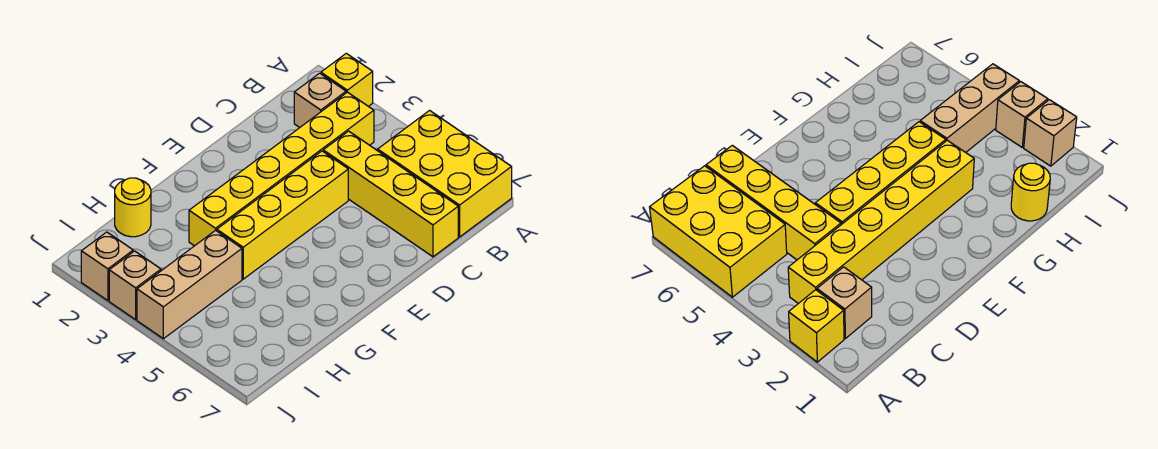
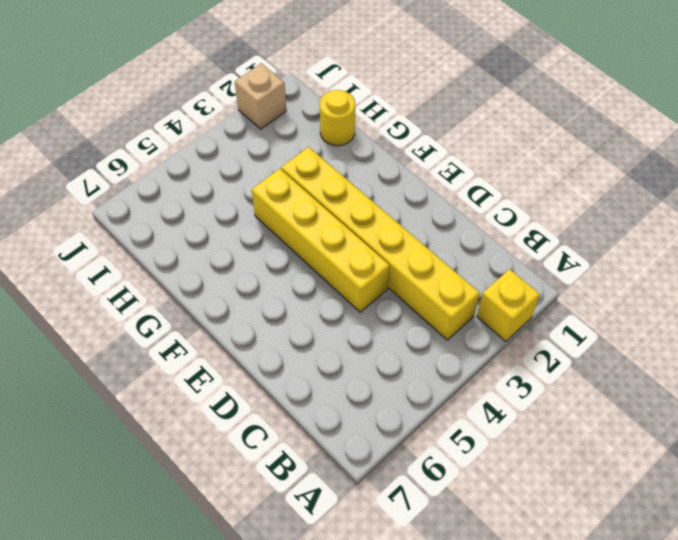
none -> yellow brick A5:B7 level 1
none -> tan brick B2 level 1

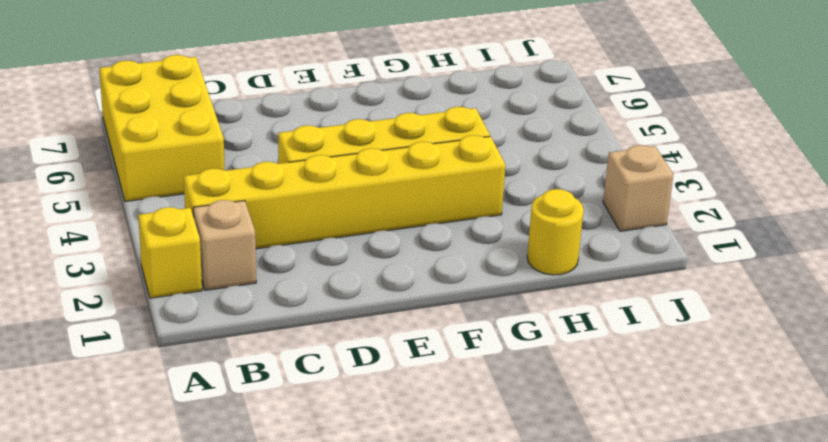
none -> yellow brick C4:C7 level 1
none -> tan brick H4:J4 level 1

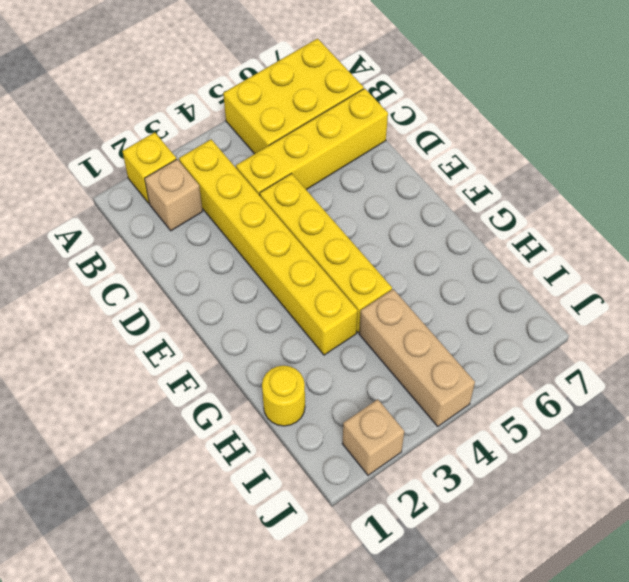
none -> tan brick J3 level 1

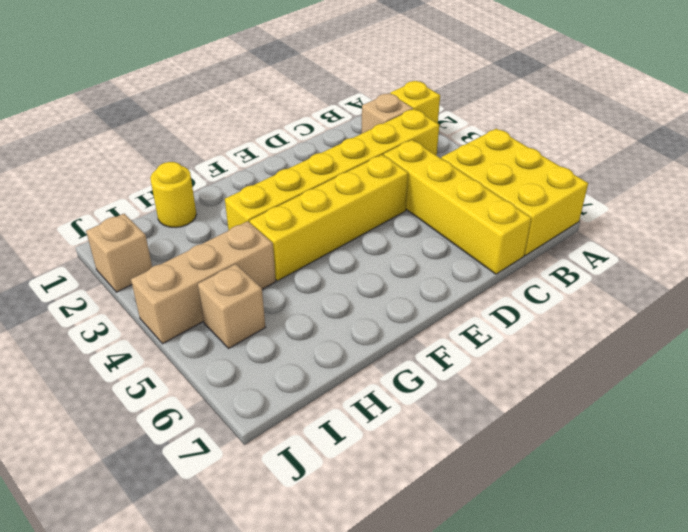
tan brick I5 level 1 -> tan brick J3 level 1

